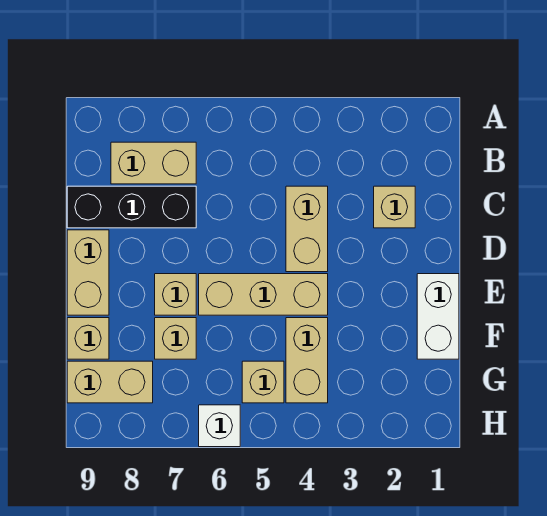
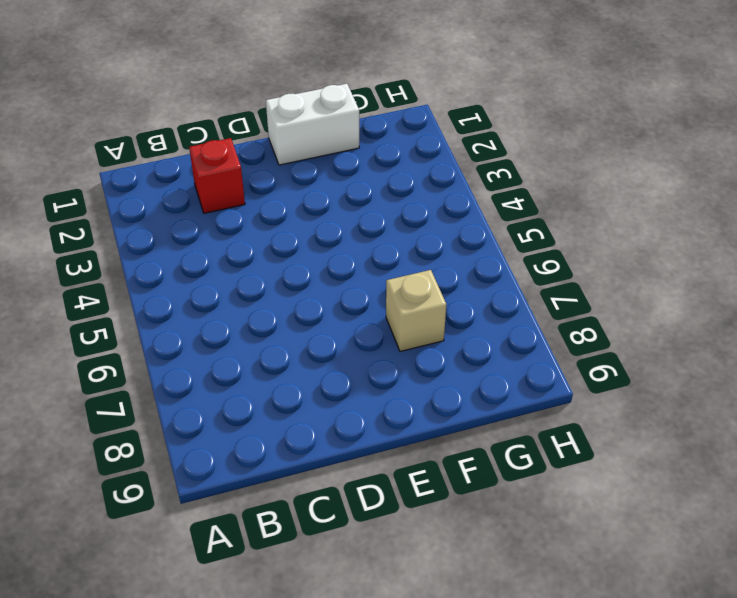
red brick C2 level 1 -> tan brick C2 level 1
none -> tan brick B7:B8 level 1
none -> tan brick C4:D4 level 1
none -> black brick C7:C9 level 1

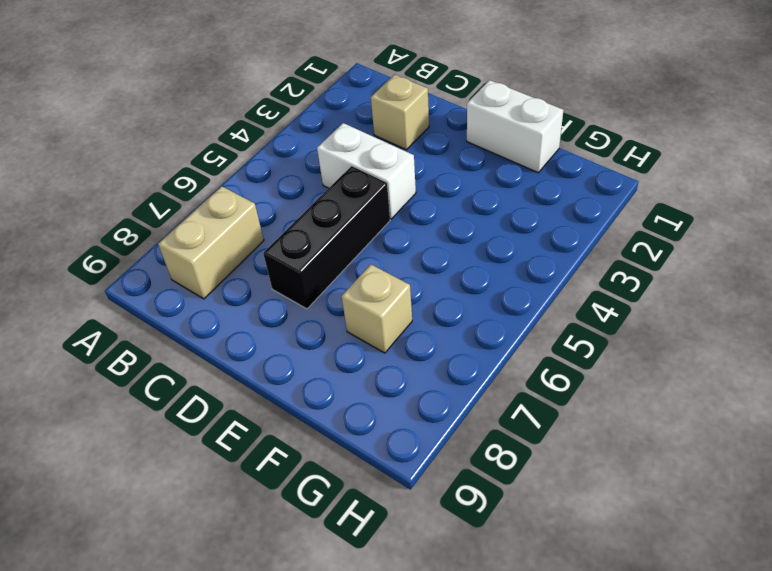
white brick C4:D4 level 1 -> tan brick C4:D4 level 1
black brick D5:D7 level 1 -> black brick C7:C9 level 1
none -> tan brick D9:E9 level 1
none -> tan brick E4:E6 level 1
none -> tan brick E7 level 1

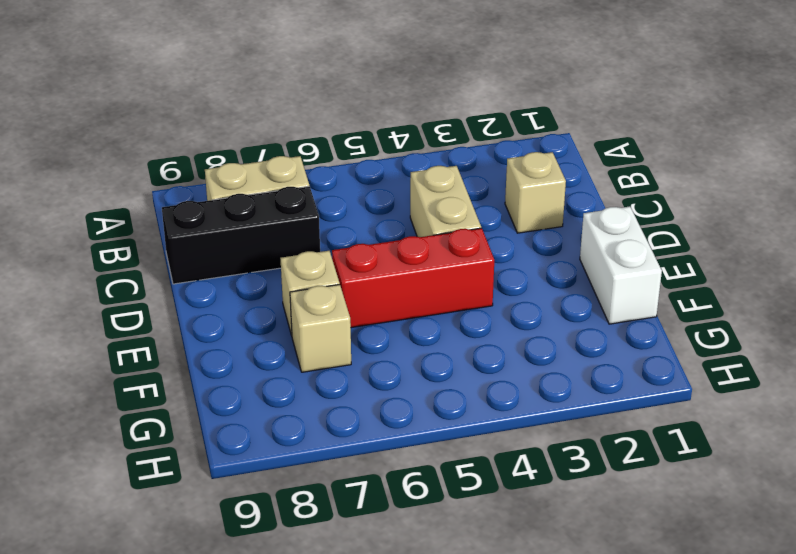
red brick E4:E6 level 1 -> tan brick E4:E6 level 1
none -> tan brick D9:E9 level 1
none -> tan brick F4:G4 level 1
none -> tan brick F9 level 1

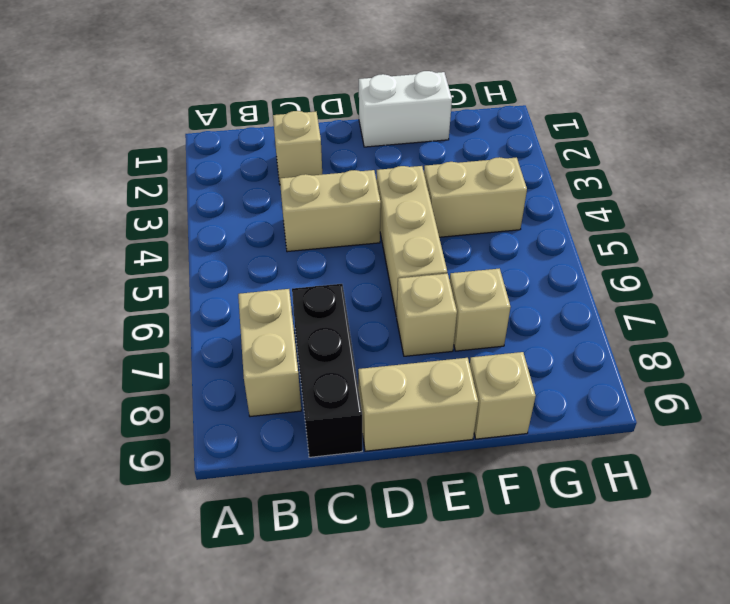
none -> tan brick G5 level 1
none -> tan brick G8:G9 level 1
none -> white brick H6 level 1

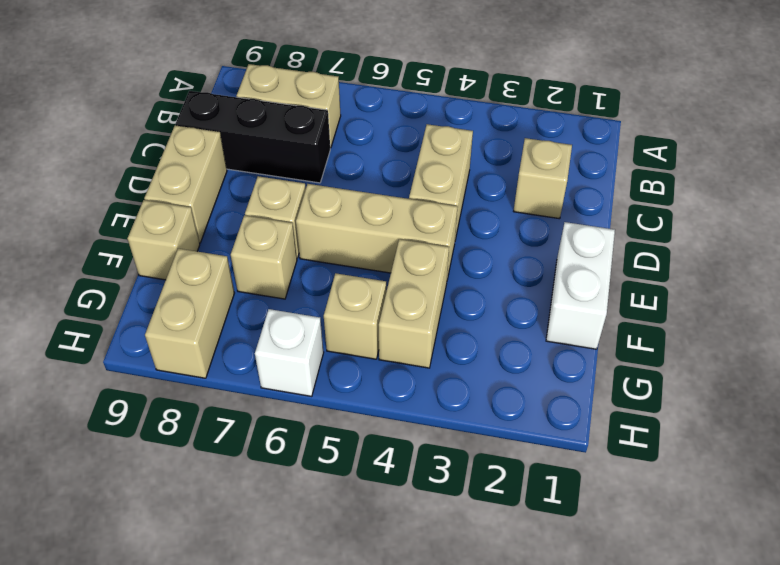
tan brick G8:H8 level 1 -> tan brick G8:G9 level 1

